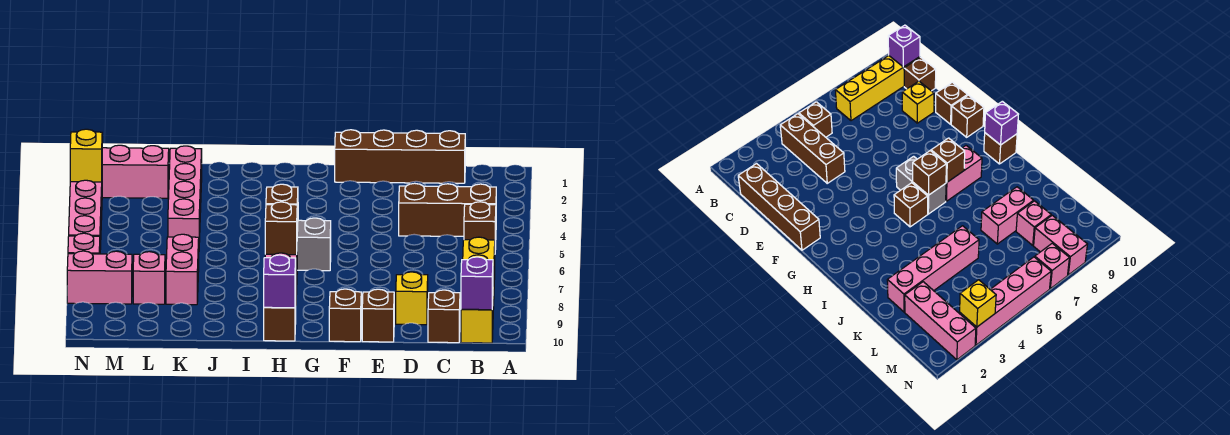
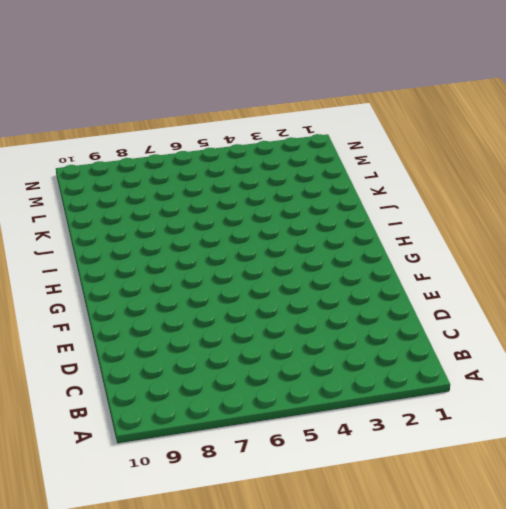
none -> brown brick B4:D4 level 1
none -> brown brick B5 level 1
none -> yellow brick B7:B10 level 1

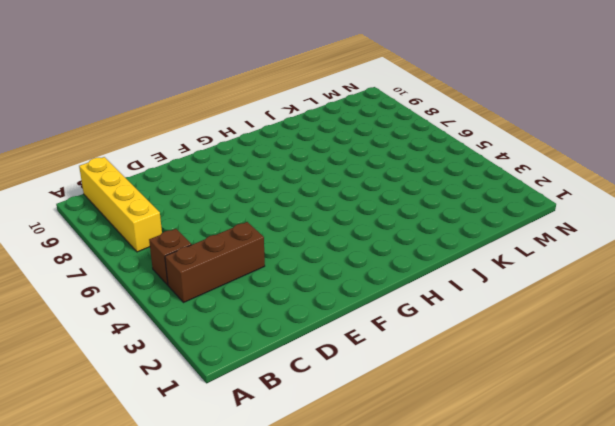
none -> brown brick C1:F1 level 1
none -> brown brick C10 level 1
none -> yellow brick D9 level 1

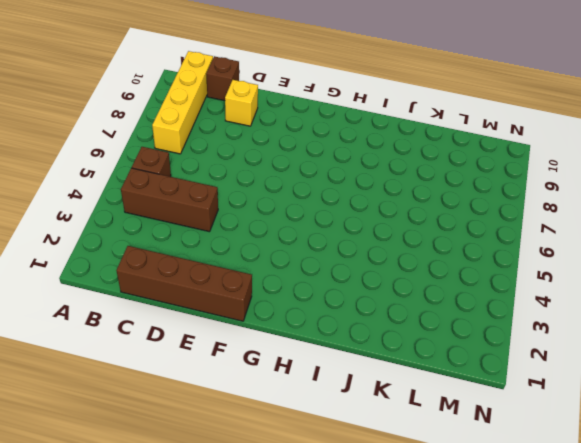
none -> brown brick E10 level 1
none -> brown brick F10 level 1
none -> grey brick G6:H6 level 1

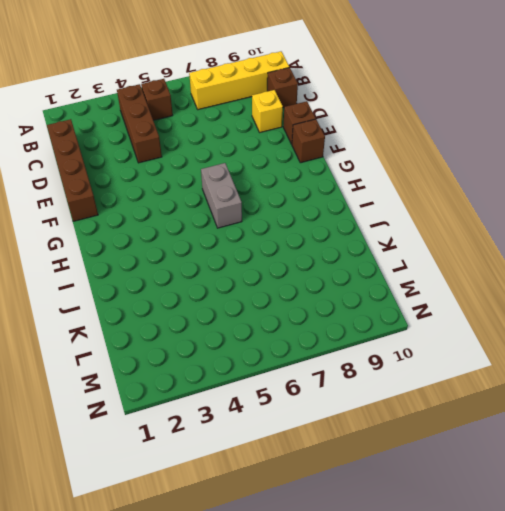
none -> brown brick H5 level 1
none -> pink brick H7:H8 level 1
none -> brown brick H10 level 1

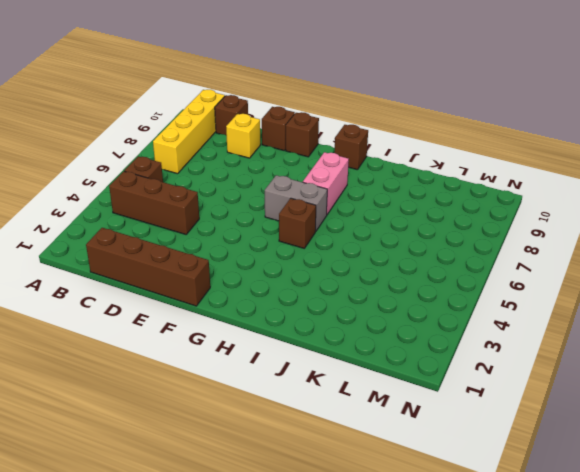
none -> pink brick K2:K5 level 1
none -> pink brick K7:K8 level 1
none -> pink brick L2:N2 level 1

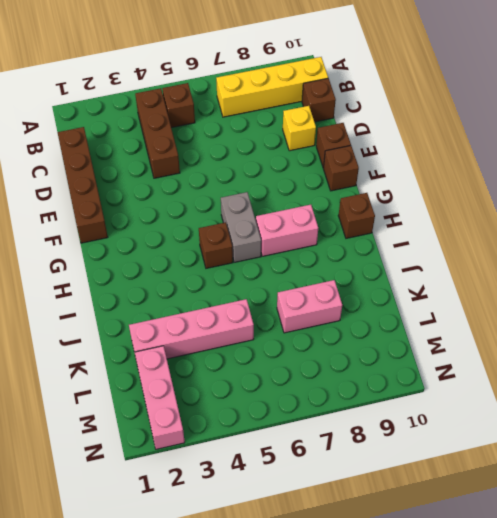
none -> pink brick L8 level 1
none -> pink brick M8:N8 level 1
none -> pink brick N3:N6 level 1

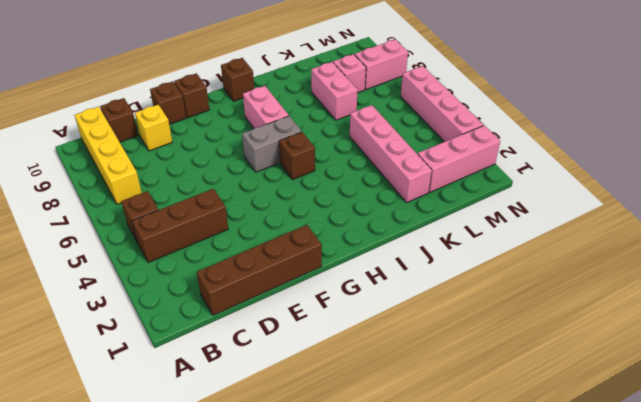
none -> pink brick N7 level 1
none -> purple brick B10 level 2
none -> brown brick H6 level 2

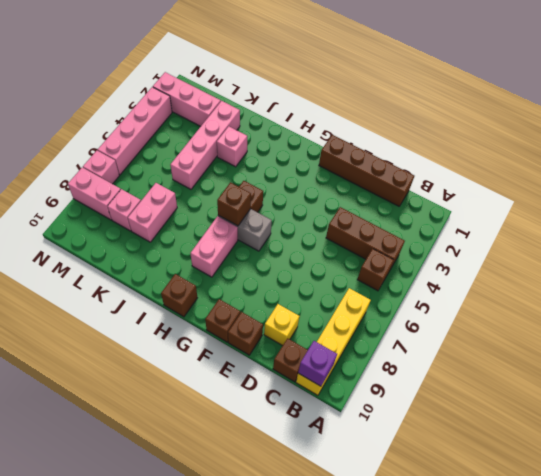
pink brick J3 level 1 -> none
none -> brown brick H7 level 2
none -> purple brick H10 level 2
none -> yellow brick N3 level 2

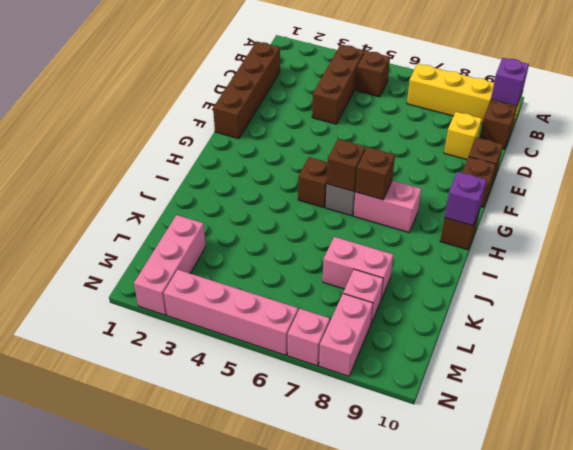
none -> pink brick K2:K5 level 1
none -> yellow brick N3 level 2

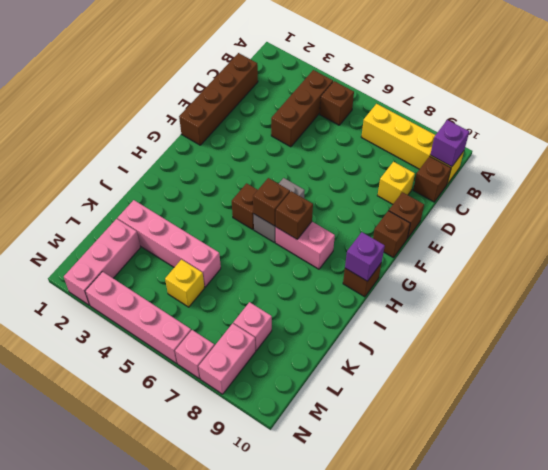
yellow brick L5 level 1 -> yellow brick N3 level 2
none -> pink brick K7:K8 level 1

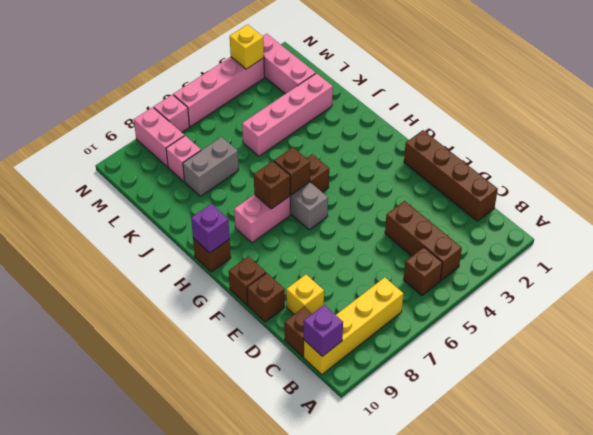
grey brick K7:K8 level 1 -> pink brick K7:K8 level 1

